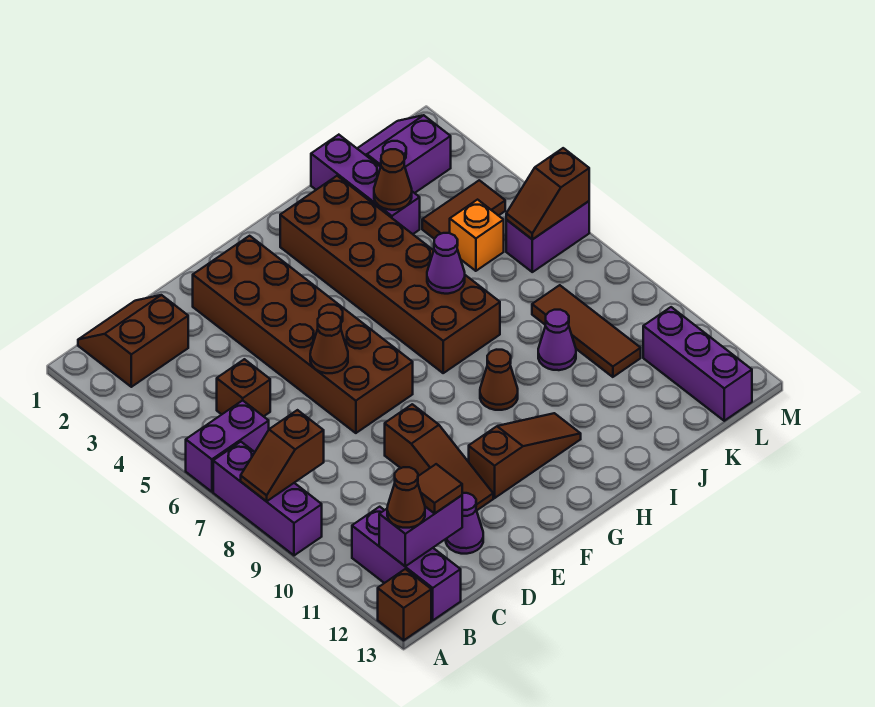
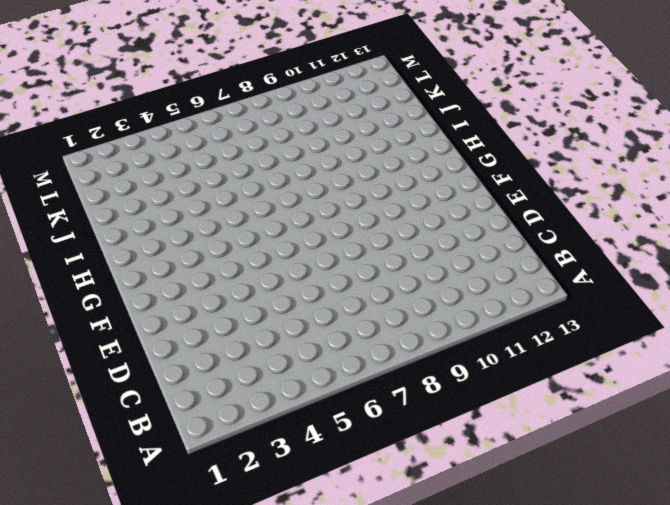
none -> purple brick A6:B6 level 1
none -> purple brick A7:A9 level 1
none -> brown brick A13 level 1

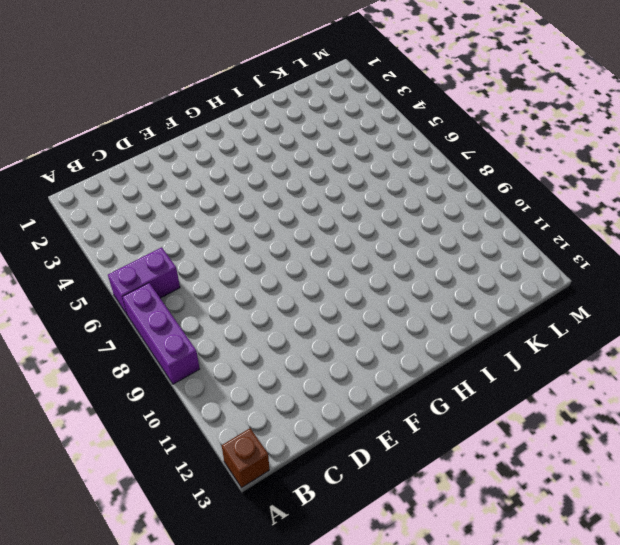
none -> brown slope B1:C2 level 1 top 2
none -> purple brick B11:B13 level 1
none -> brown brick C5 level 1

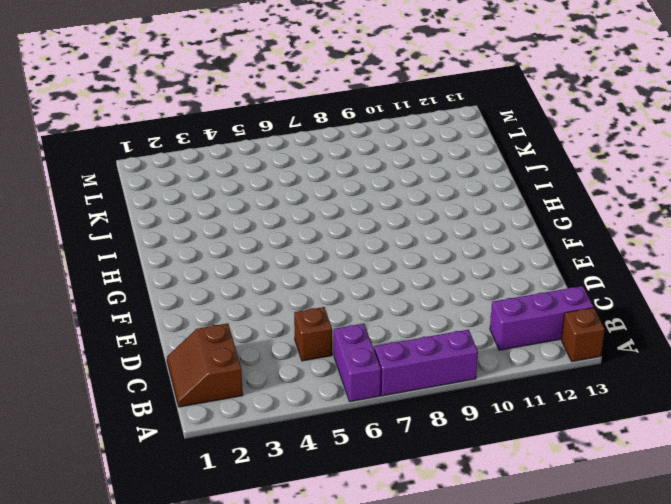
none -> purple cone D12 level 1
none -> brown brick E2:F7 level 1
none -> brown slope E9:E11 level 1 top 9

